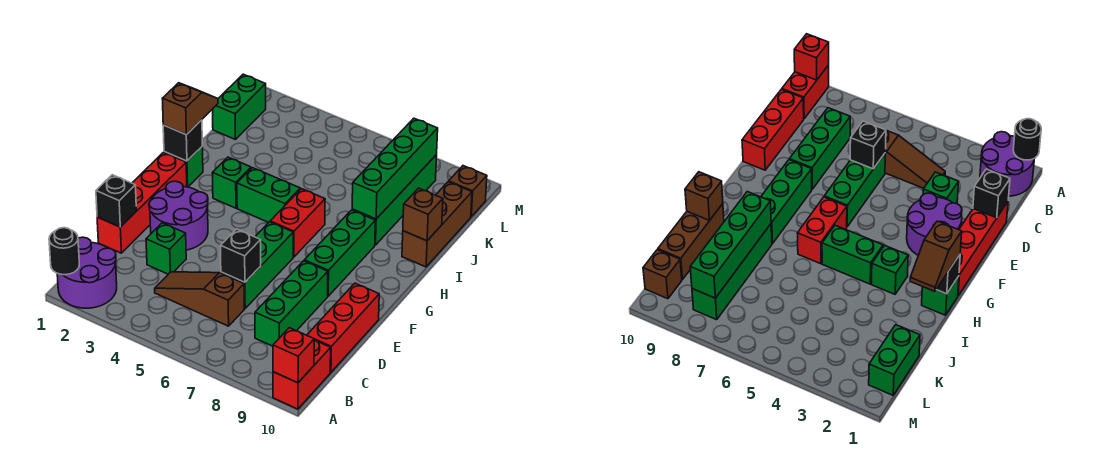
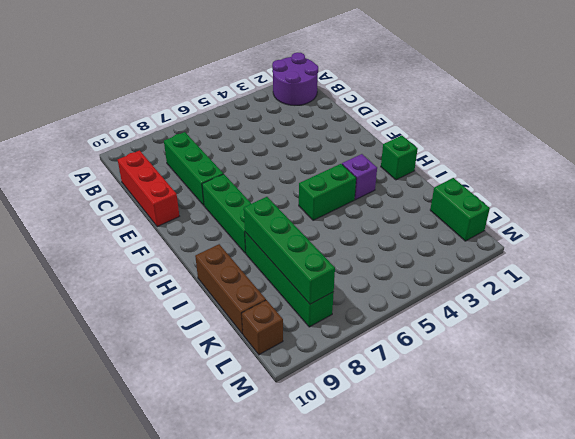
purple brick H3 level 1 -> green brick H3 level 1
none -> red brick A10:B10 level 1
none -> brown slope C4:C6 level 1 top 6
none -> red brick D1:G1 level 1

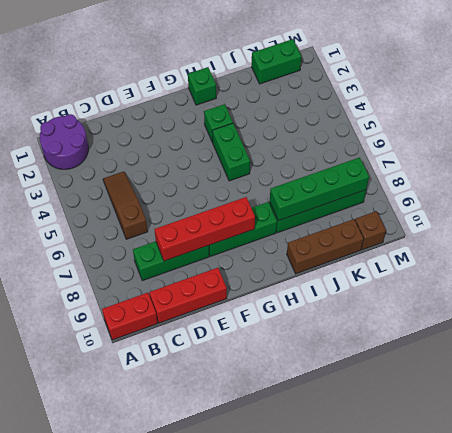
red brick D8:G8 level 2 -> red brick D1:G1 level 1
none -> green brick D3 level 1
none -> green brick D6:F6 level 1
none -> purple round brick E2:F3 level 1

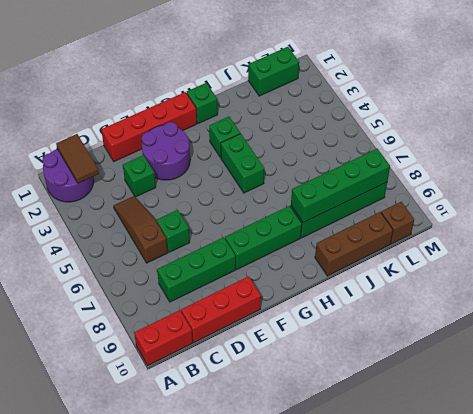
brown tile B1:B2 level 2 -> none
green brick D6 level 1 -> green brick D6:F6 level 1
none -> red brick G6:H6 level 1
none -> black round brick A1 level 2
none -> red brick A10 level 2

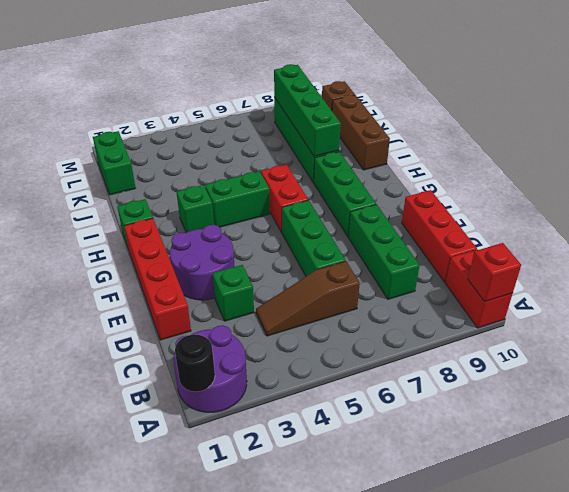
none -> black brick D1 level 2
none -> black brick D6 level 2
none -> black brick H1 level 2

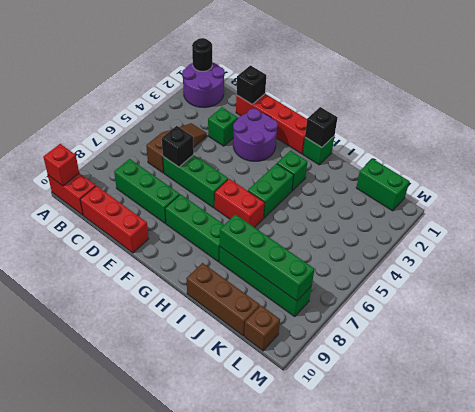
none -> brown brick I10 level 2
none -> brown slope H1:I1 level 3 top H

